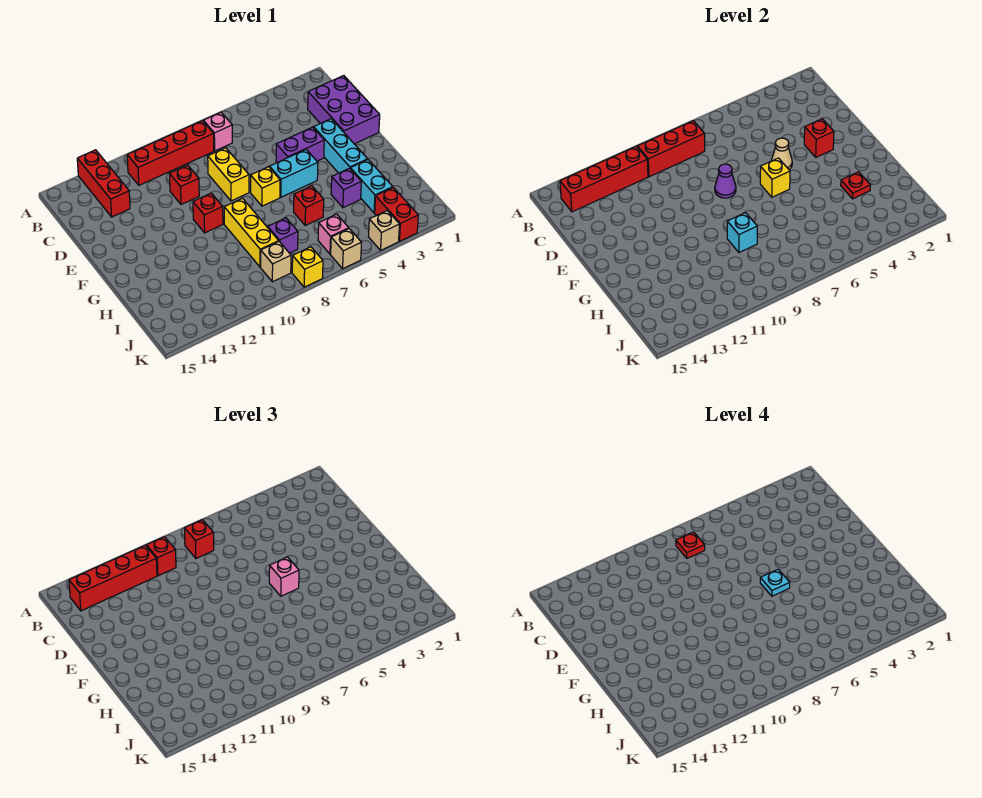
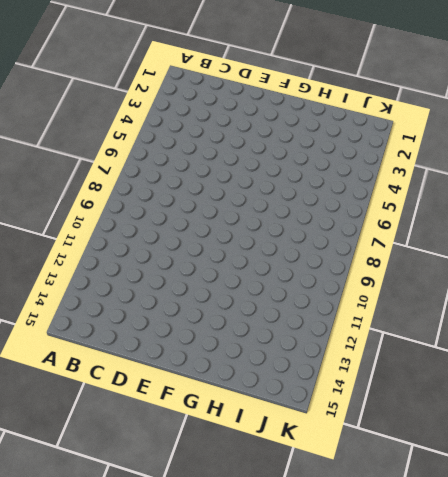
none -> red brick A13:C13 level 1
none -> pink brick B7 level 1
none -> red brick B8:B11 level 1
none -> purple brick C1:E2 level 1

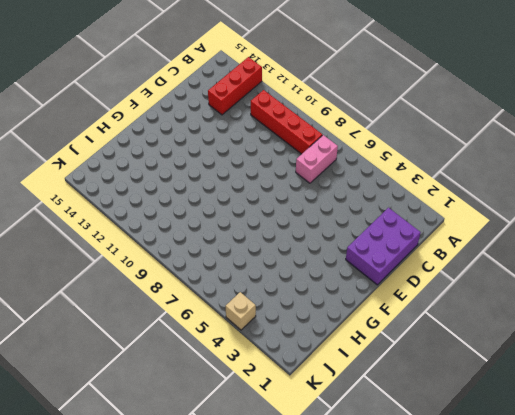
pink brick B7:C7 level 1 -> pink brick B7 level 1
none -> yellow brick D8:E8 level 1
none -> red brick D10 level 1
none -> cyan brick E3:G3 level 1
none -> purple brick E4:E5 level 1

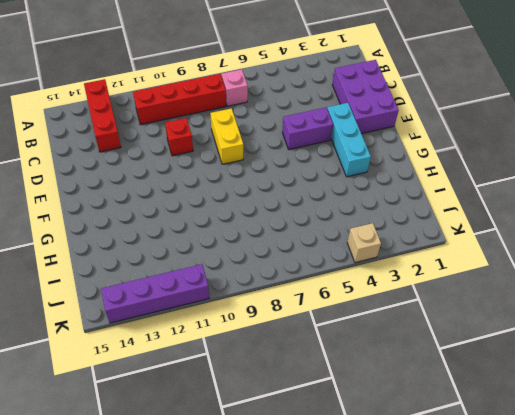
purple brick K11:K14 level 1 -> none
none -> cyan brick F5:F6 level 1
none -> yellow brick F7 level 1
none -> red brick F10 level 1
none -> yellow brick G9:I9 level 1

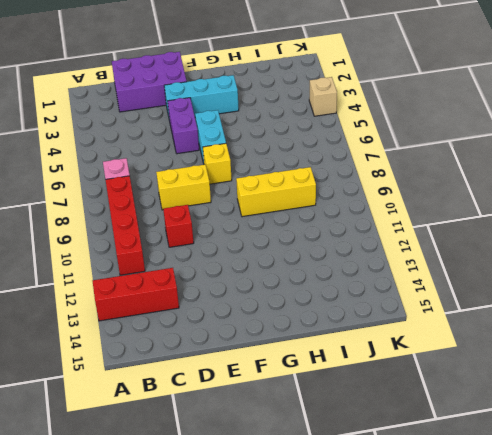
none -> red brick F10 level 1
none -> cyan brick H3:I3 level 1
none -> purple brick H4 level 1
none -> red brick H6 level 1

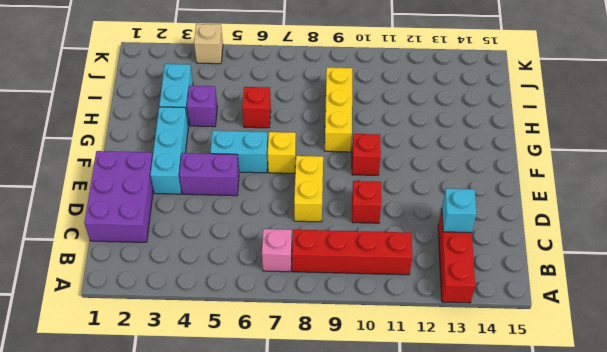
cyan brick C13 level 2 -> cyan brick H9 level 2
none -> purple brick I8 level 1
none -> red brick J3:K3 level 1
none -> pink brick J6 level 1
none -> tan brick J9 level 1

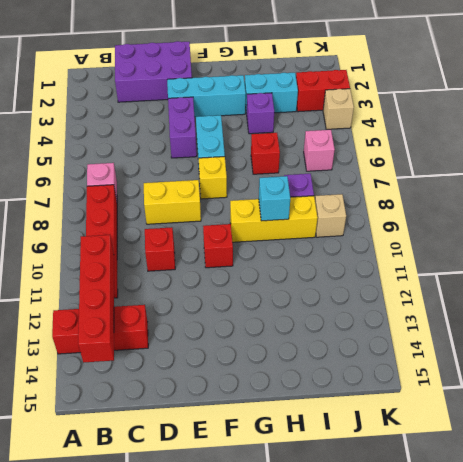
none -> tan brick K6 level 1
none -> yellow brick K8 level 1
none -> red brick B8:B10 level 2
none -> red brick E3 level 2

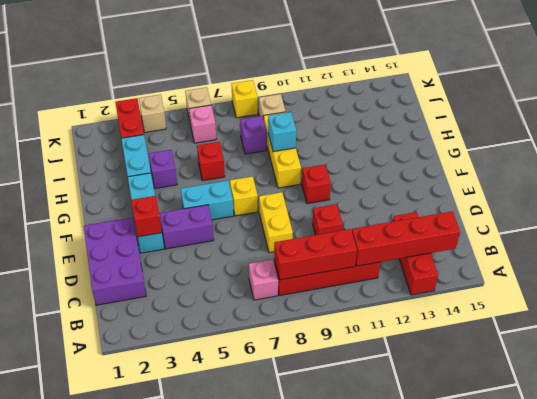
none -> tan cone E5 level 2
none -> purple cone E8 level 2
none -> yellow brick F6 level 2
none -> red plate H3 level 2

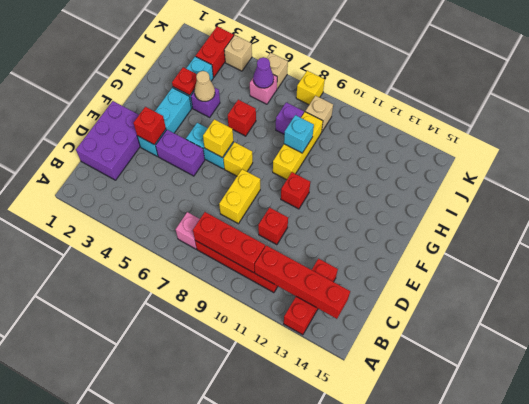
tan cone H4 level 2 -> tan cone E5 level 2
purple cone J6 level 2 -> purple cone E8 level 2
none -> red brick B8 level 3
none -> red brick B10 level 3
none -> red brick B11:B14 level 3
none -> pink brick F6 level 3

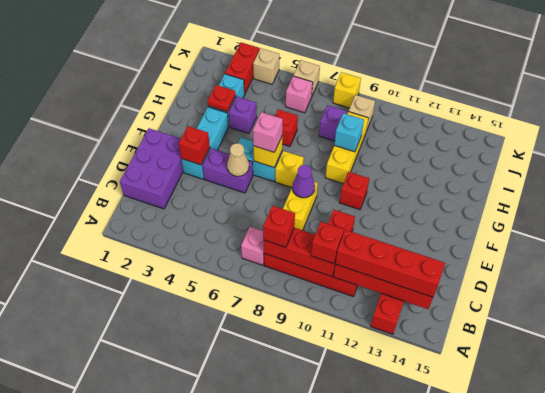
none -> red plate B8 level 4
none -> cyan plate F6 level 4

